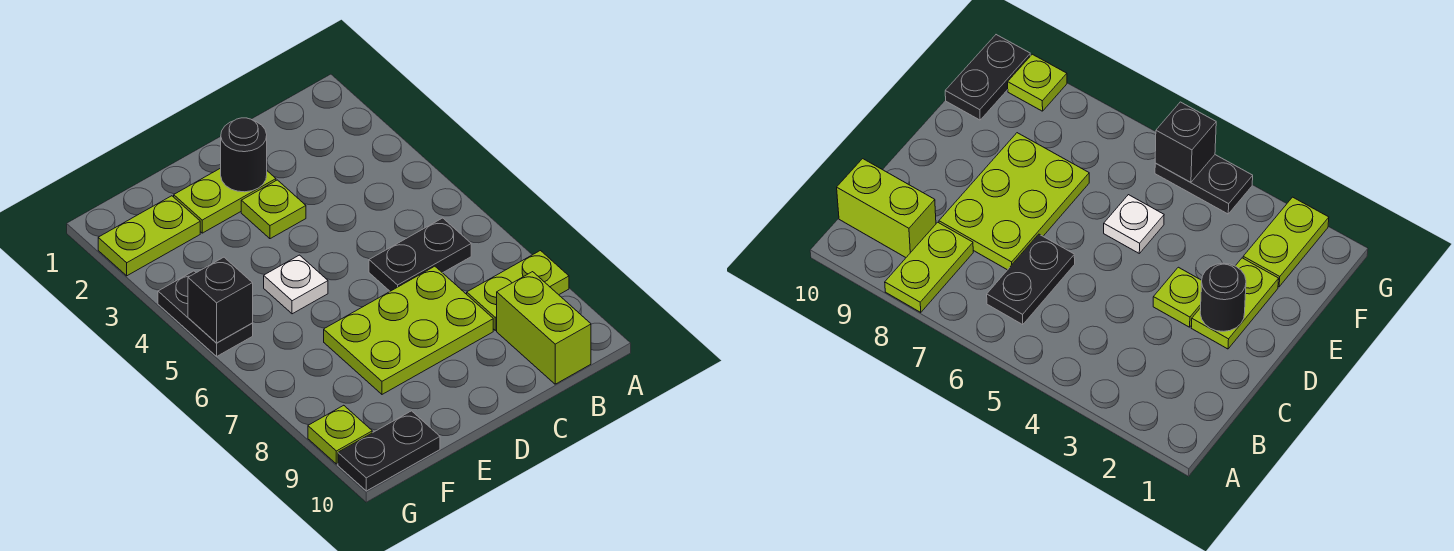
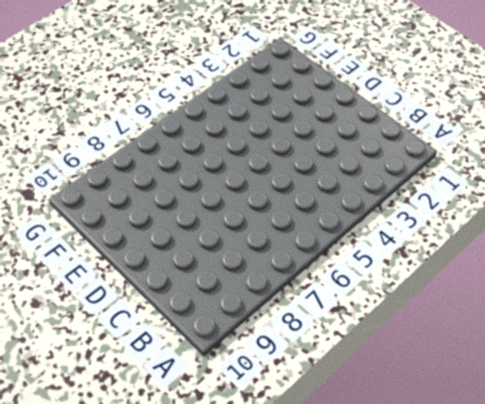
none -> lime plate A8:B8 level 1
none -> black plate B6:C6 level 1
none -> lime brick B9:B10 level 1

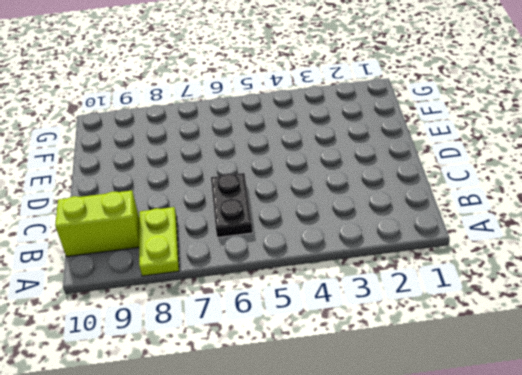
none -> lime plate C7:E8 level 1
none -> lime plate D2:E2 level 1
none -> lime plate D3 level 1

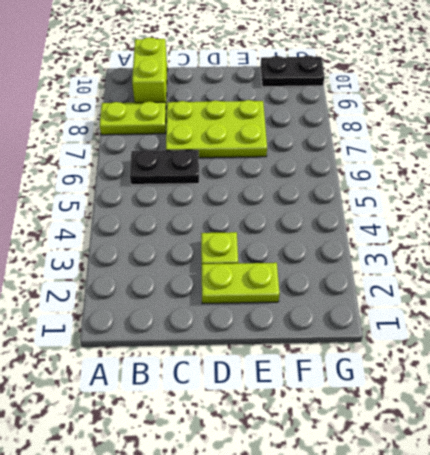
none -> white plate E5 level 1
none -> lime plate F2:G2 level 1
none -> black plate G4:G5 level 1

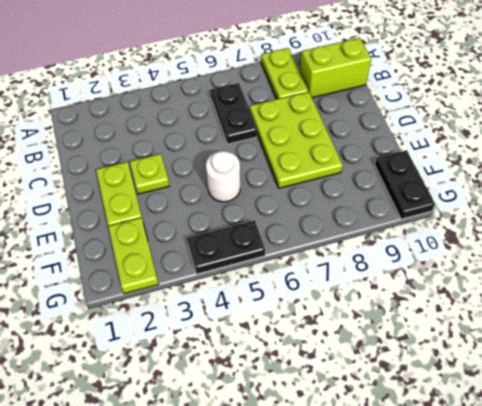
white round brick E5 level 1 -> white plate E5 level 1
none -> lime plate G9 level 1
none -> black round brick D2 level 2
none -> black brick G5 level 2

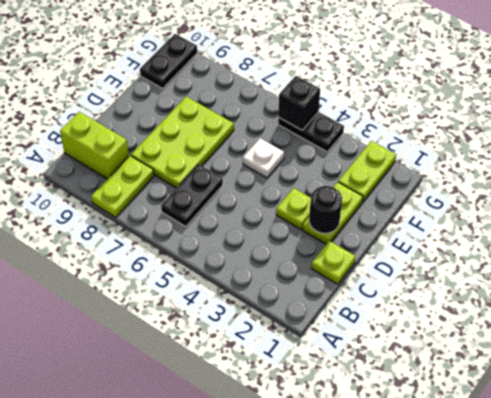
lime plate C1 level 1 -> lime plate G9 level 1

